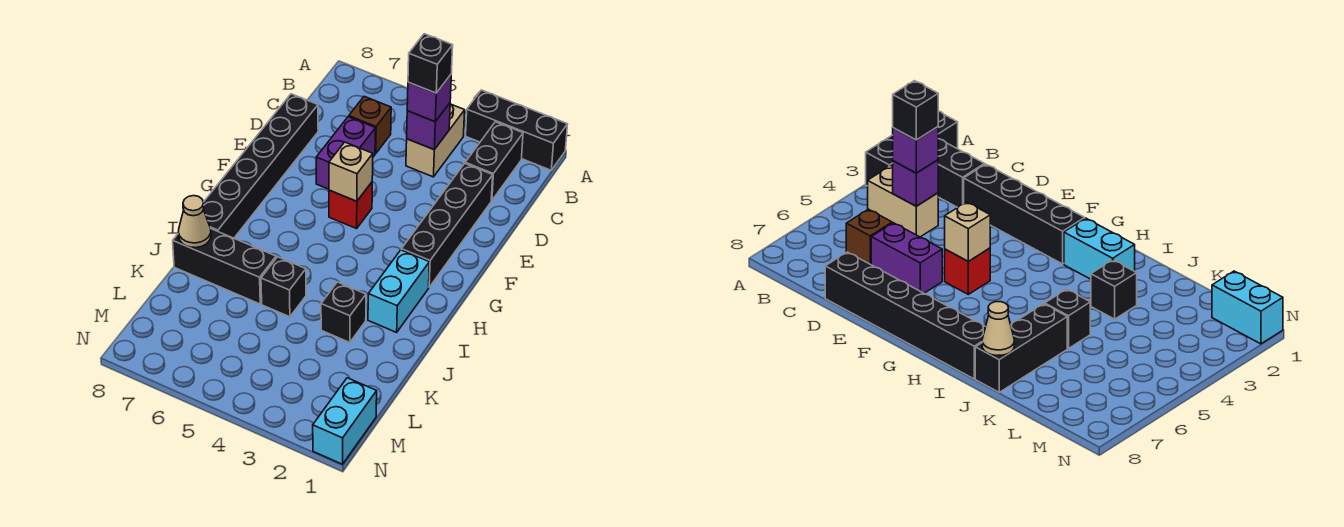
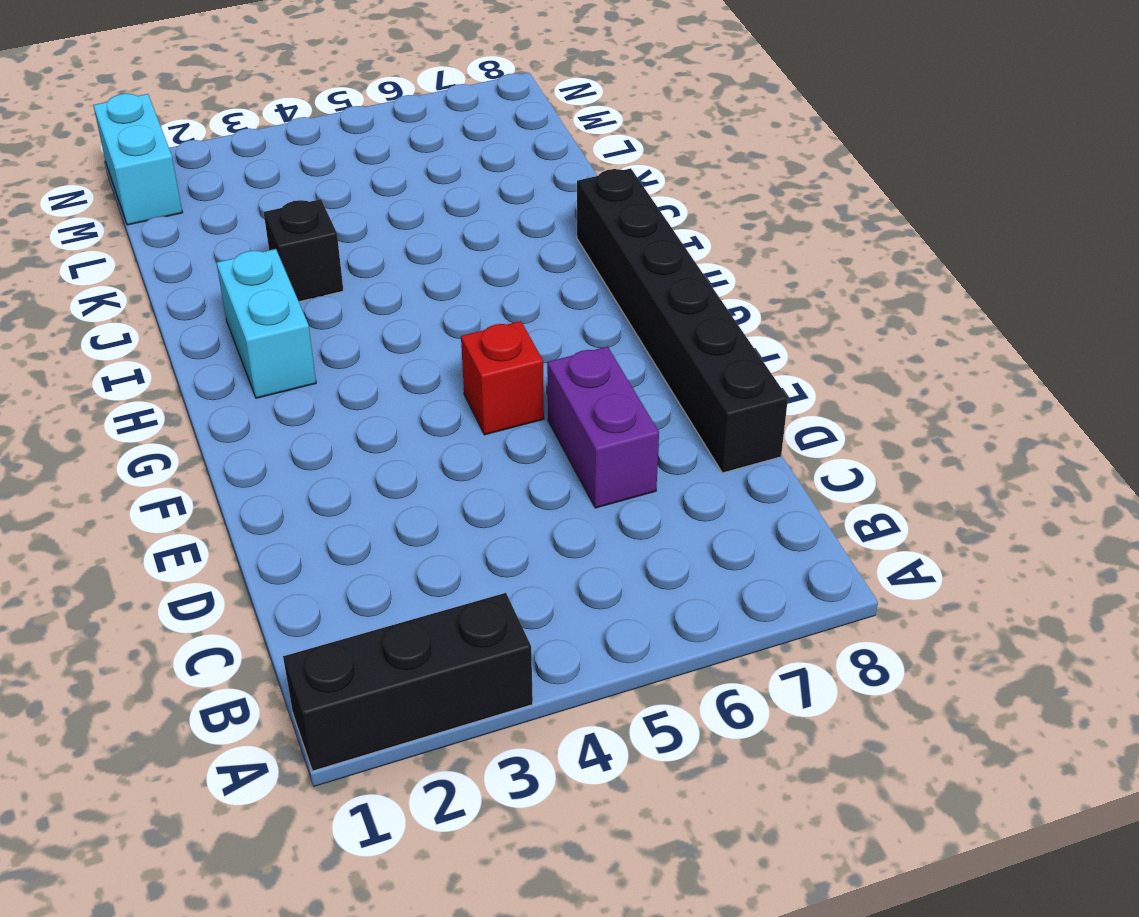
none -> black brick B2:C2 level 1
none -> tan brick B4:C4 level 1
none -> brown brick C6 level 1

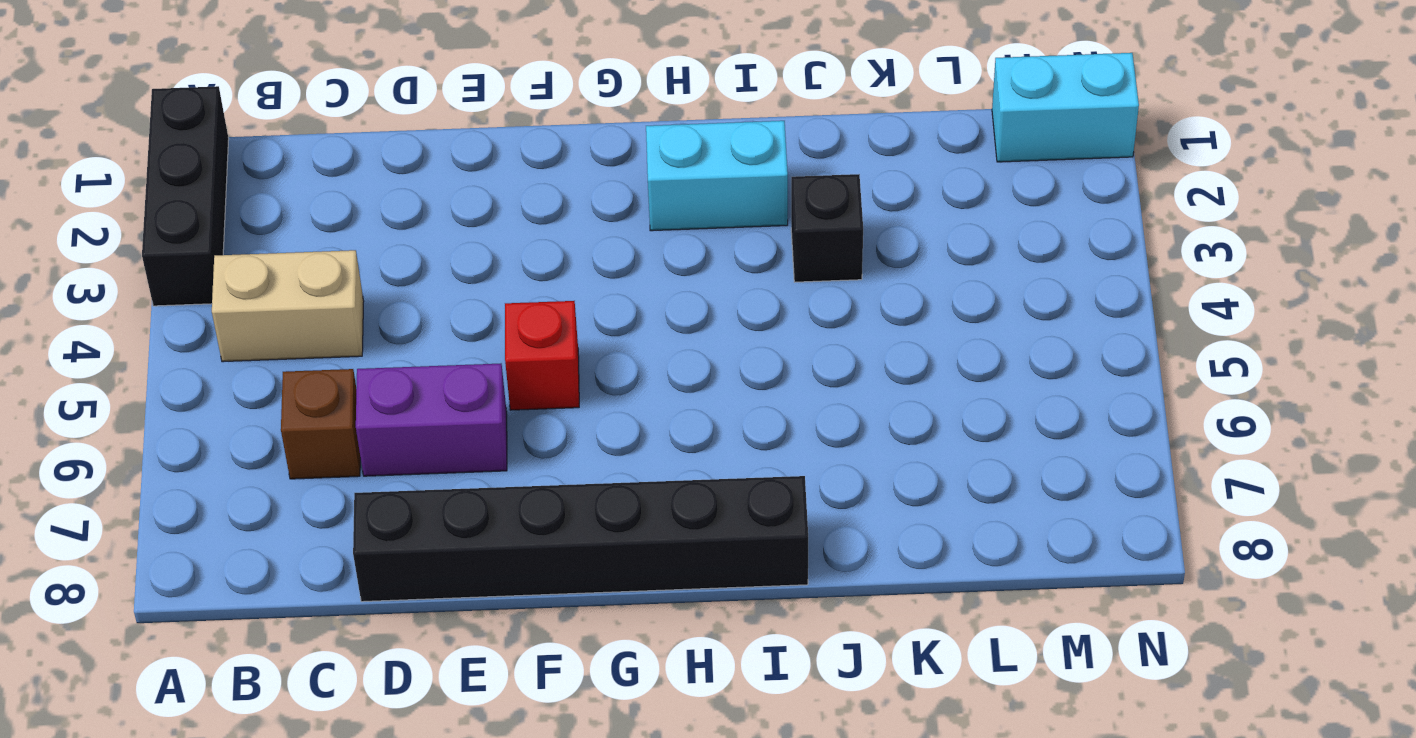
none -> black brick B2:C2 level 1
none -> black brick D2:G2 level 1
none -> black brick J5 level 1

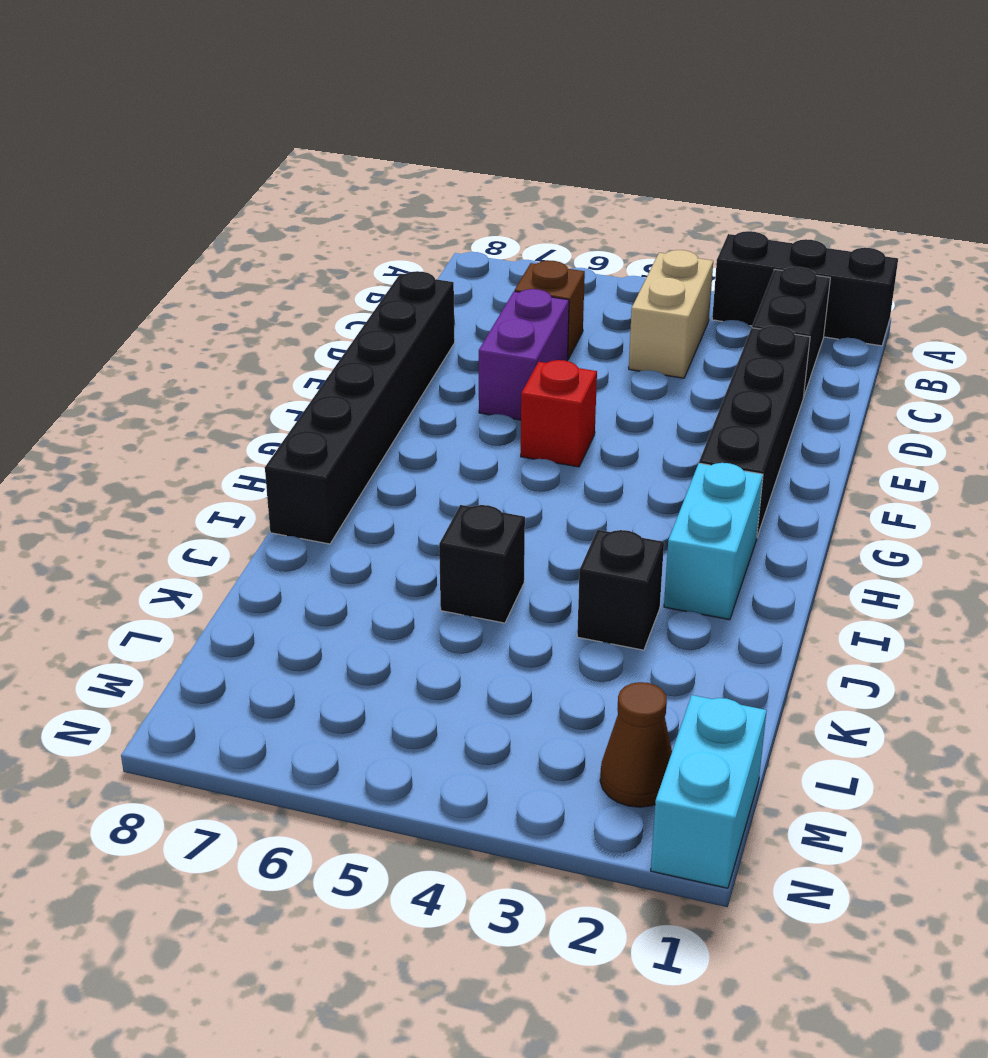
brown cone M2 level 1 -> none
none -> black brick J6:J8 level 1
none -> purple brick C4 level 2
none -> tan brick F5 level 2

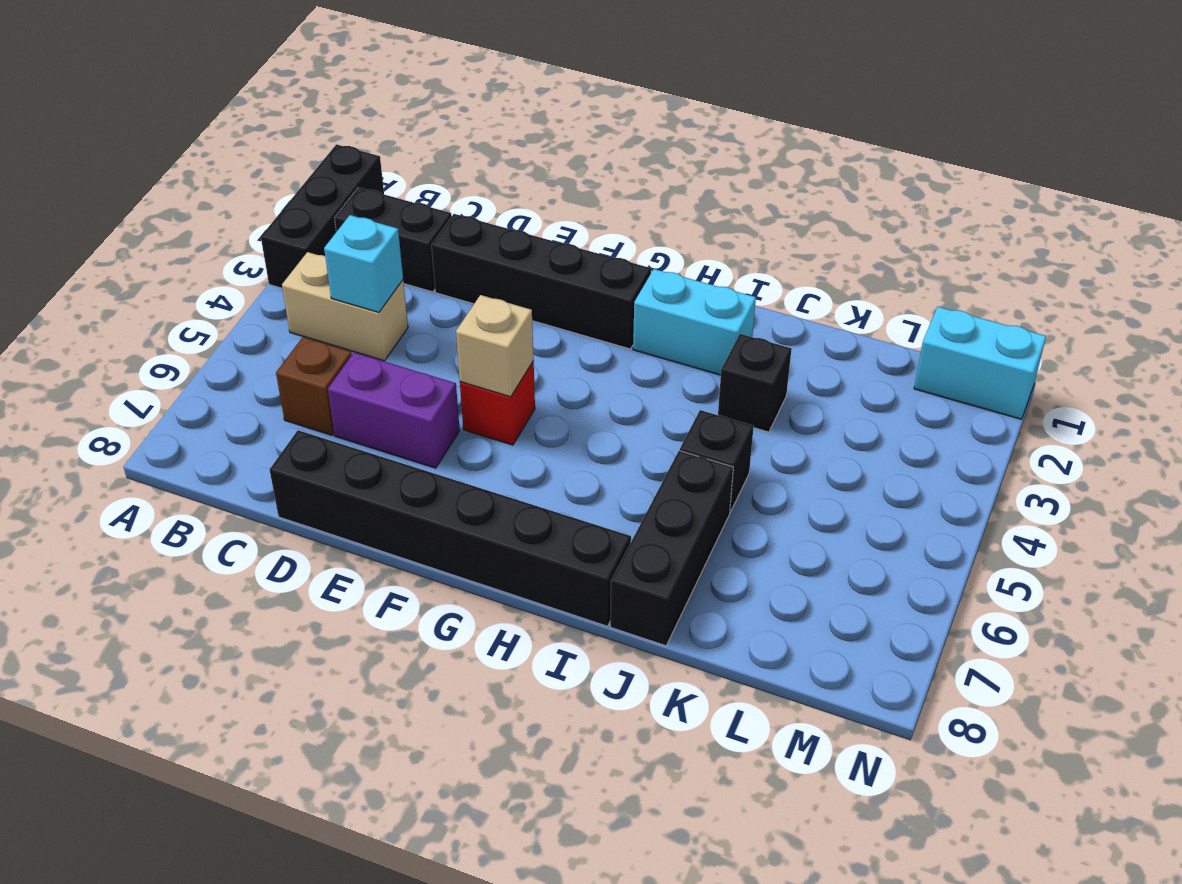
cyan brick C4 level 2 -> purple brick C4 level 2
none -> tan cone J8 level 2
none -> purple brick C4 level 3
none -> black brick C4 level 4

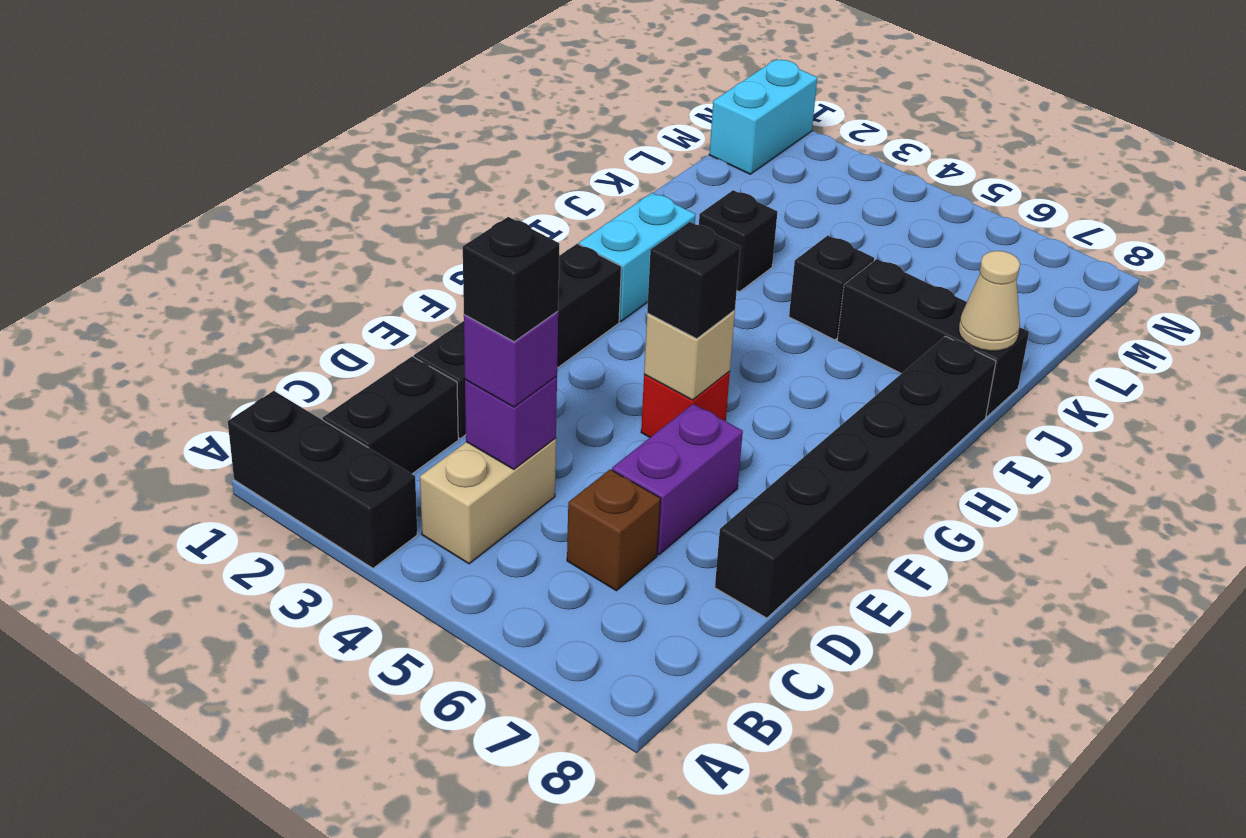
black brick F5 level 3 -> none

